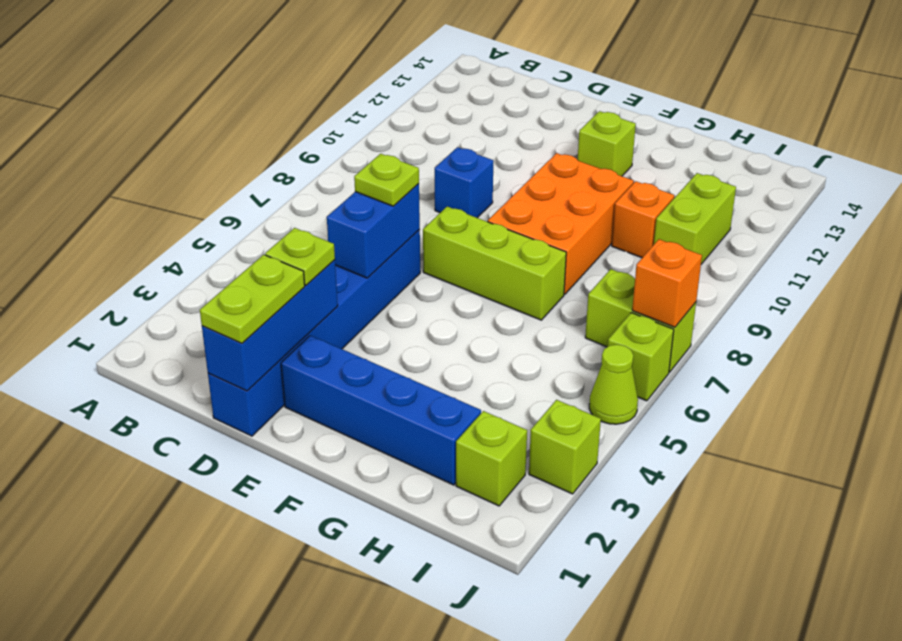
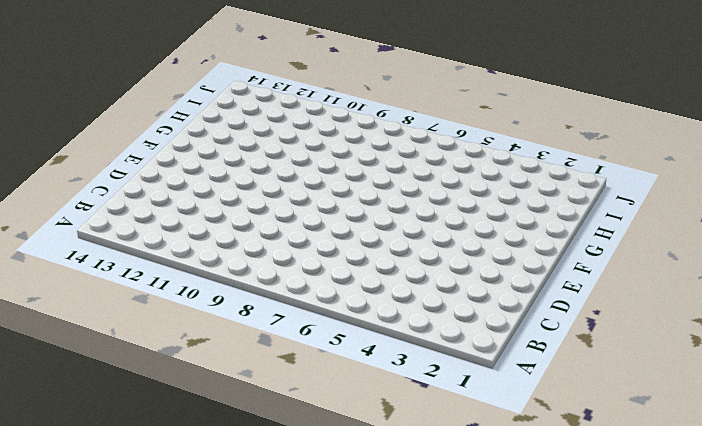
none -> blue brick D1:D6 level 1
none -> blue brick D9 level 1
none -> blue brick E2:H2 level 1

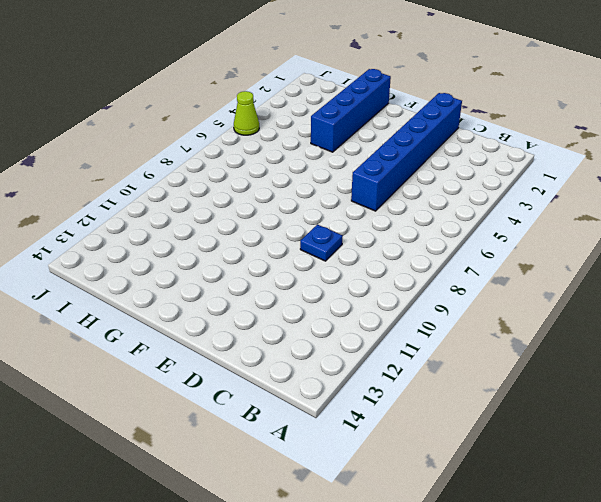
blue plate D9 level 1 -> blue brick D9 level 1
blue brick G1:G4 level 1 -> blue brick E2:H2 level 1
none -> lime brick E7:G7 level 1
none -> orange brick F8:G10 level 1
none -> lime brick F12 level 1

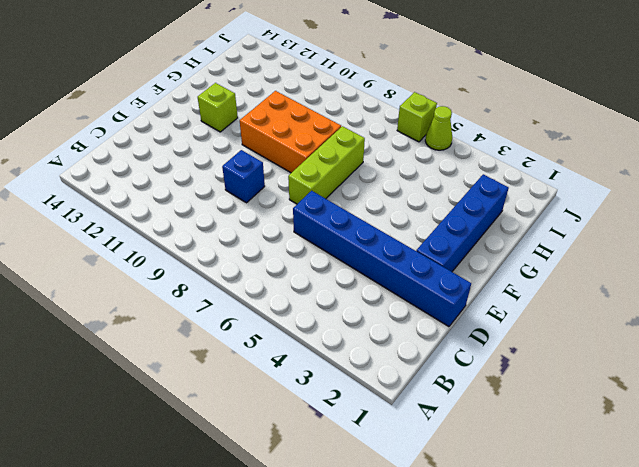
none -> orange brick H10 level 1
none -> lime brick I2 level 1
none -> lime brick I7:J7 level 1

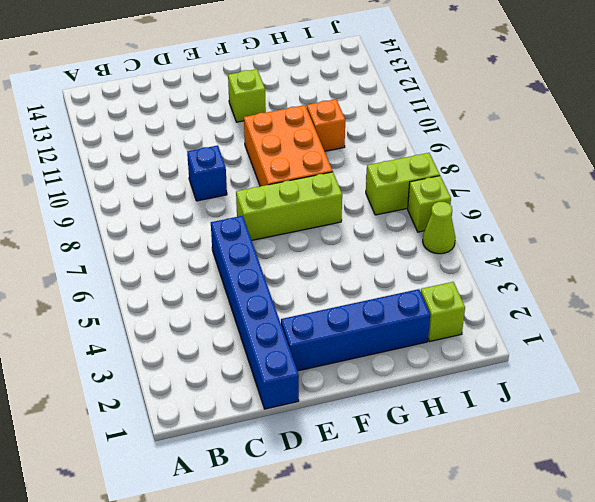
none -> lime brick I10:I11 level 1
none -> lime brick J3 level 1
none -> blue brick D1:D3 level 2

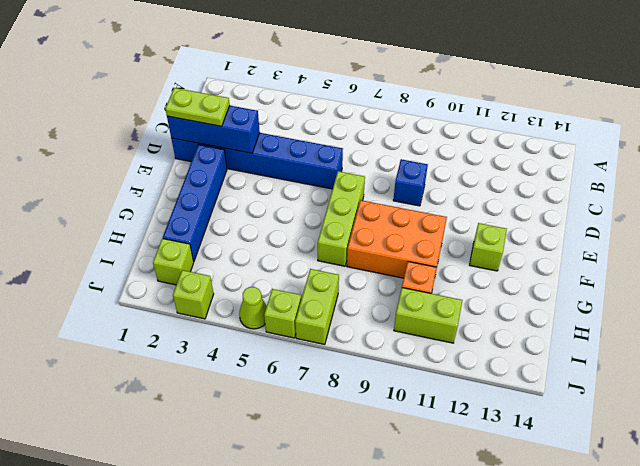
none -> blue brick D5:D6 level 2
none -> orange brick J7 level 2
none -> lime plate D3 level 3

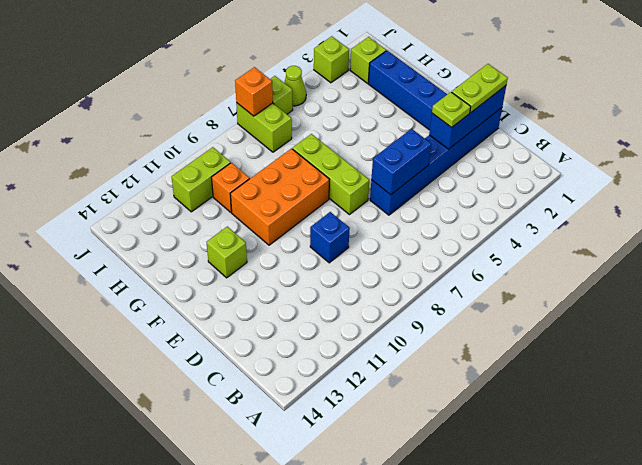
none -> lime plate D6 level 3

